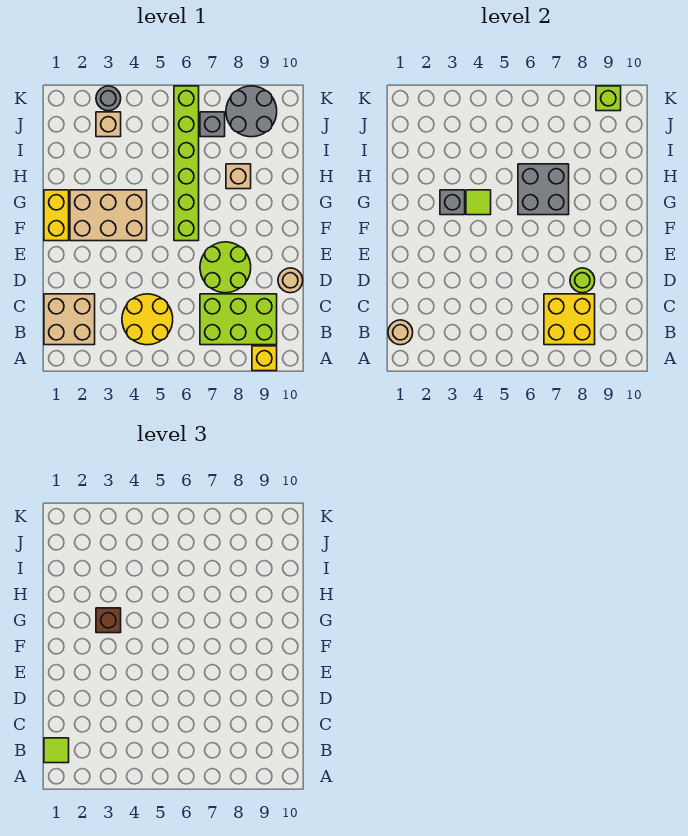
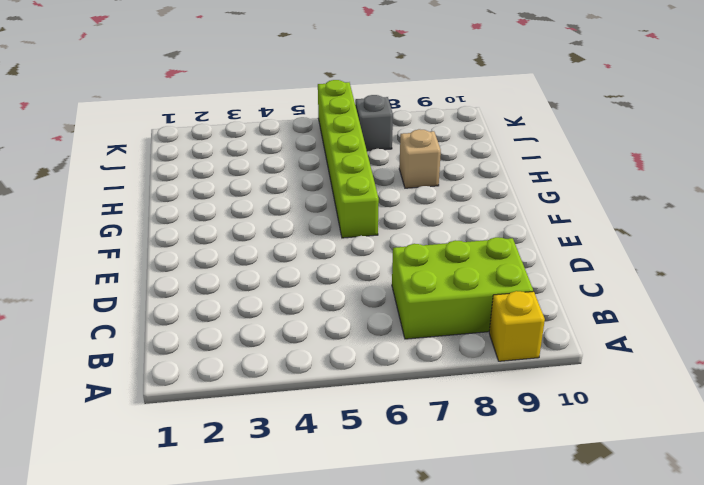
none -> tan brick B1:C2 level 1
none -> yellow round brick B4:C5 level 1
none -> lime round brick D7:E8 level 1

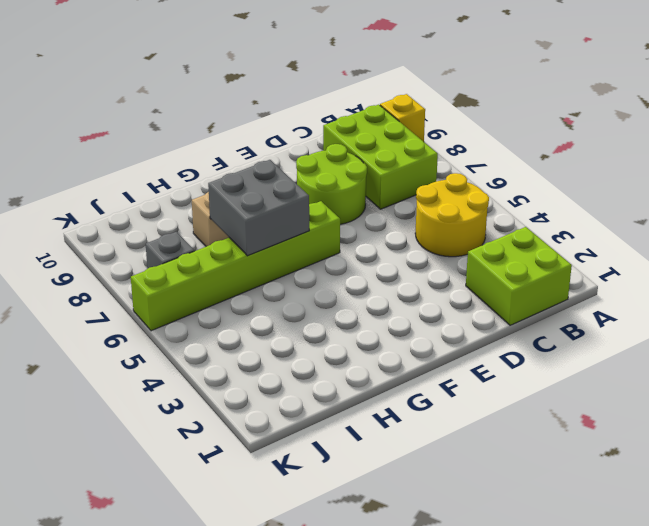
lime brick B1:C2 level 1 -> tan brick B1:C2 level 1
none -> tan round brick D10 level 1
none -> yellow brick F1:G1 level 1
none -> tan brick F2:G4 level 1

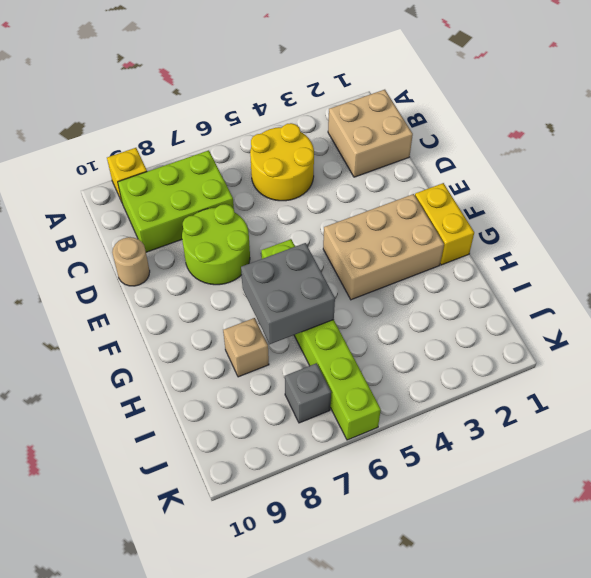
none -> tan brick J3 level 1
none -> grey round brick J8:K9 level 1
none -> grey round brick K3 level 1

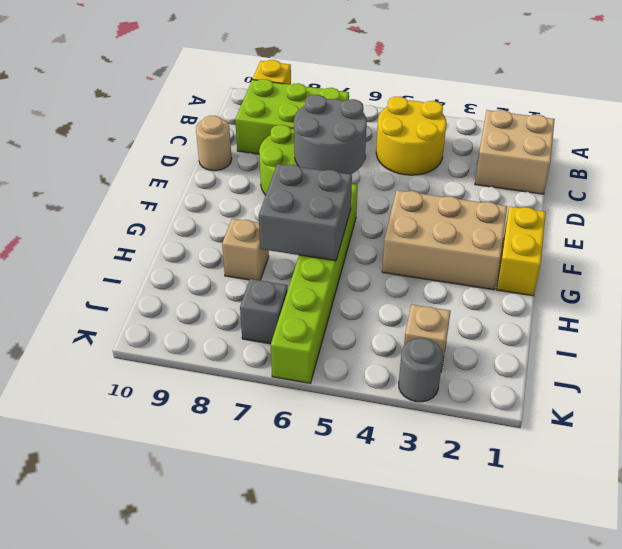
grey round brick D6:E7 level 2 -> grey round brick J8:K9 level 1
none -> tan round brick B1 level 2
none -> yellow brick B7:C8 level 2
none -> lime round brick D8 level 2

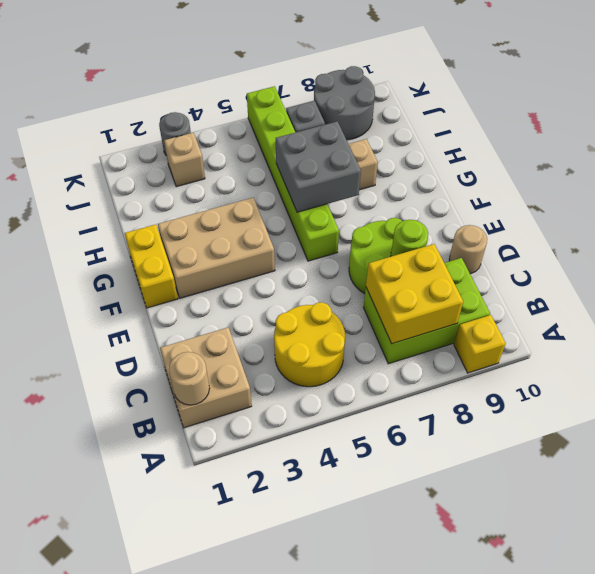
none -> grey brick G3 level 2
none -> lime tile G4 level 2
none -> lime brick K9 level 2

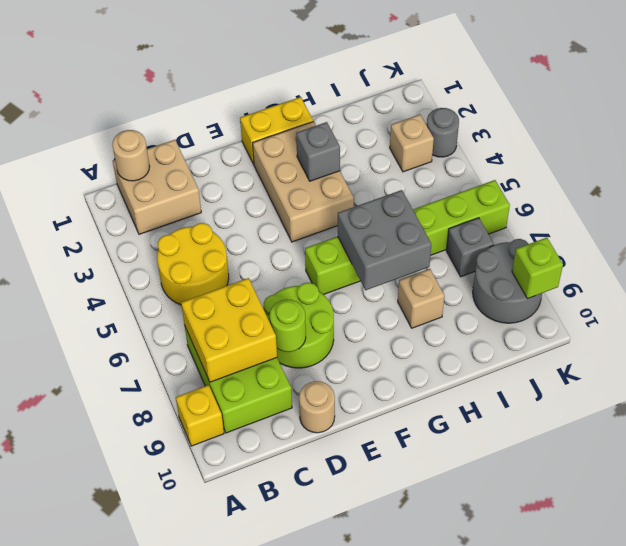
none -> lime tile G4 level 2
none -> lime tile B1 level 3
none -> brown brick G3 level 3

